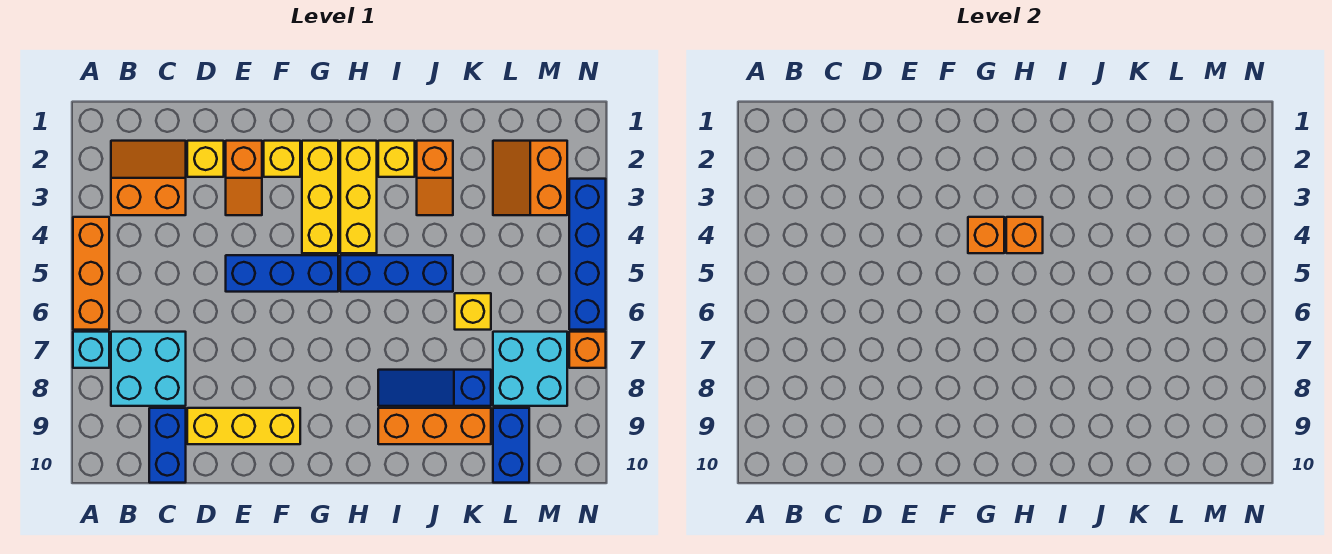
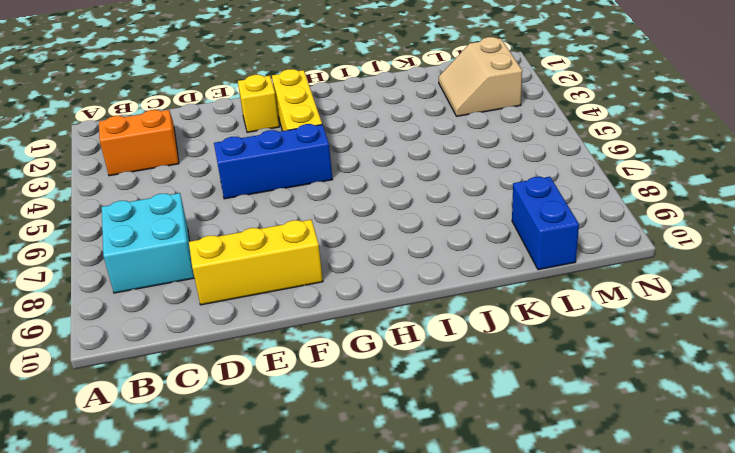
tan slope L2:M3 level 1 top M -> orange slope L2:M3 level 1 top M
none -> orange brick A4:A6 level 1
none -> cyan brick A7 level 1
none -> blue brick C9:C10 level 1

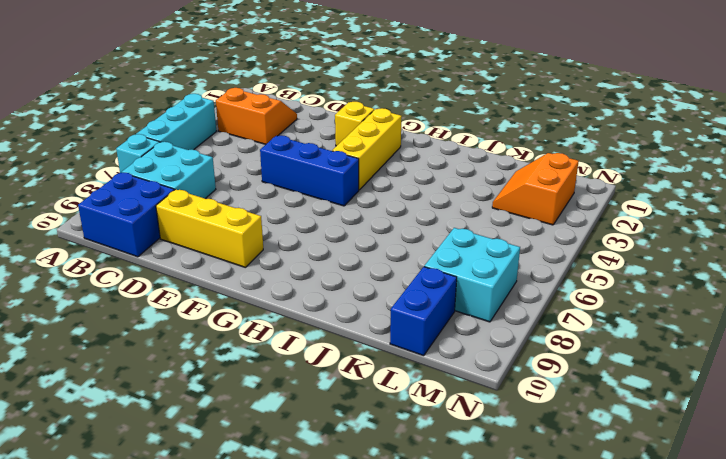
cyan brick A4:A6 level 1 -> orange brick A4:A6 level 1
blue brick B9:C10 level 1 -> blue brick C9:C10 level 1
none -> yellow brick D2 level 1
none -> orange slope E2:E3 level 1 top 2
none -> yellow brick H2:H4 level 1

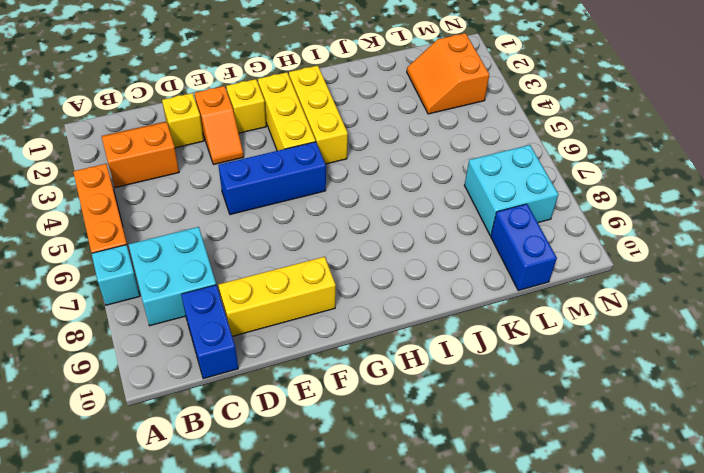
none -> blue brick H5:J5 level 1
none -> yellow brick I2 level 1
none -> blue slope I8:K8 level 1 top K

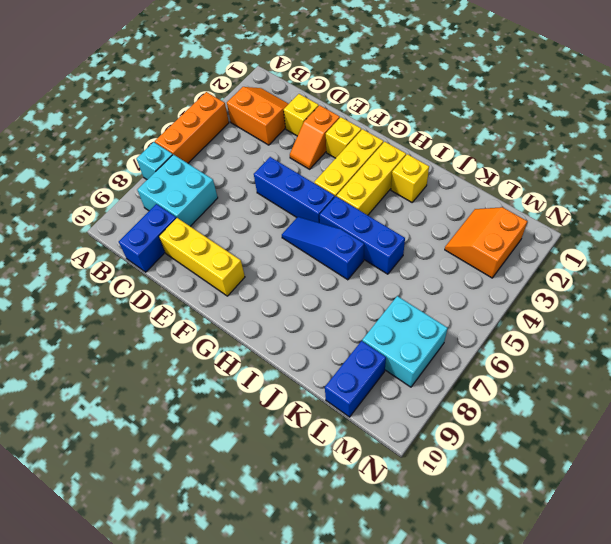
blue slope G6:I6 level 1 top I -> blue slope I8:K8 level 1 top K
none -> orange brick I9:K9 level 1
none -> orange slope J2:J3 level 1 top 2
none -> yellow brick K6 level 1

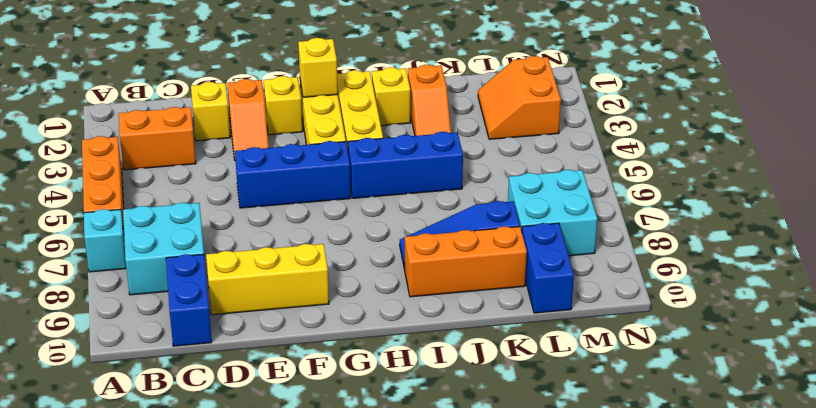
yellow brick G2 level 2 -> yellow brick K6 level 1
none -> blue brick N3:N6 level 1
none -> orange brick N7 level 1
none -> orange brick G4 level 2

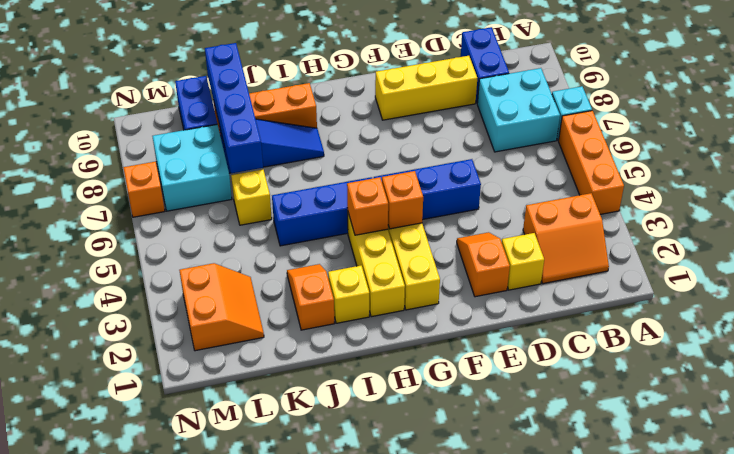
blue brick K7:K10 level 2 -> blue brick N3:N6 level 1
none -> yellow brick F2 level 1

